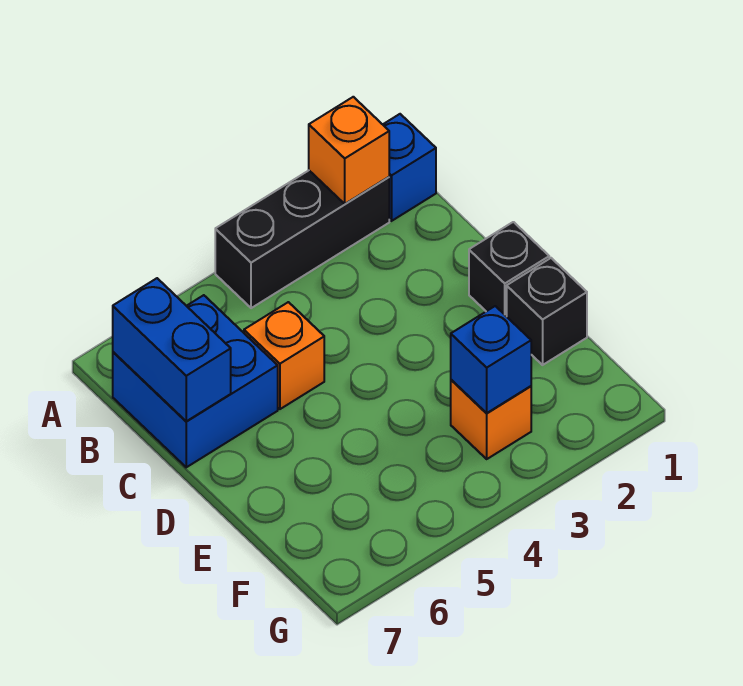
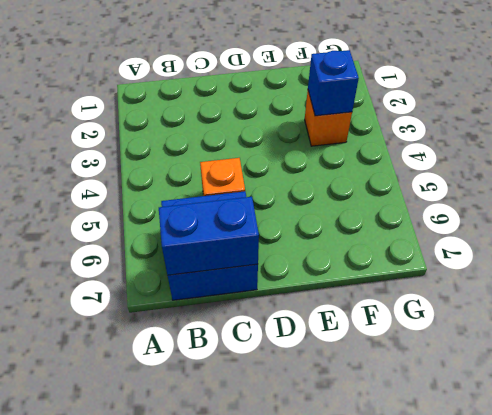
none -> blue brick A1 level 1
none -> black brick A2:A4 level 1

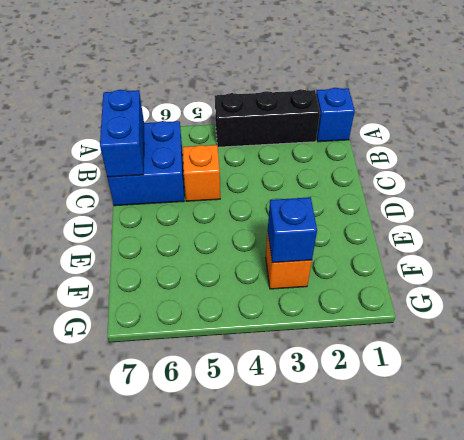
none -> black brick D1 level 1
none -> black brick E1 level 1

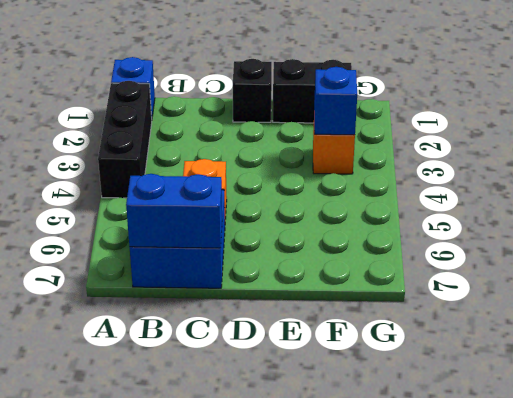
black brick E1:F1 level 1 -> black brick E1 level 1
none -> orange brick A2 level 2

